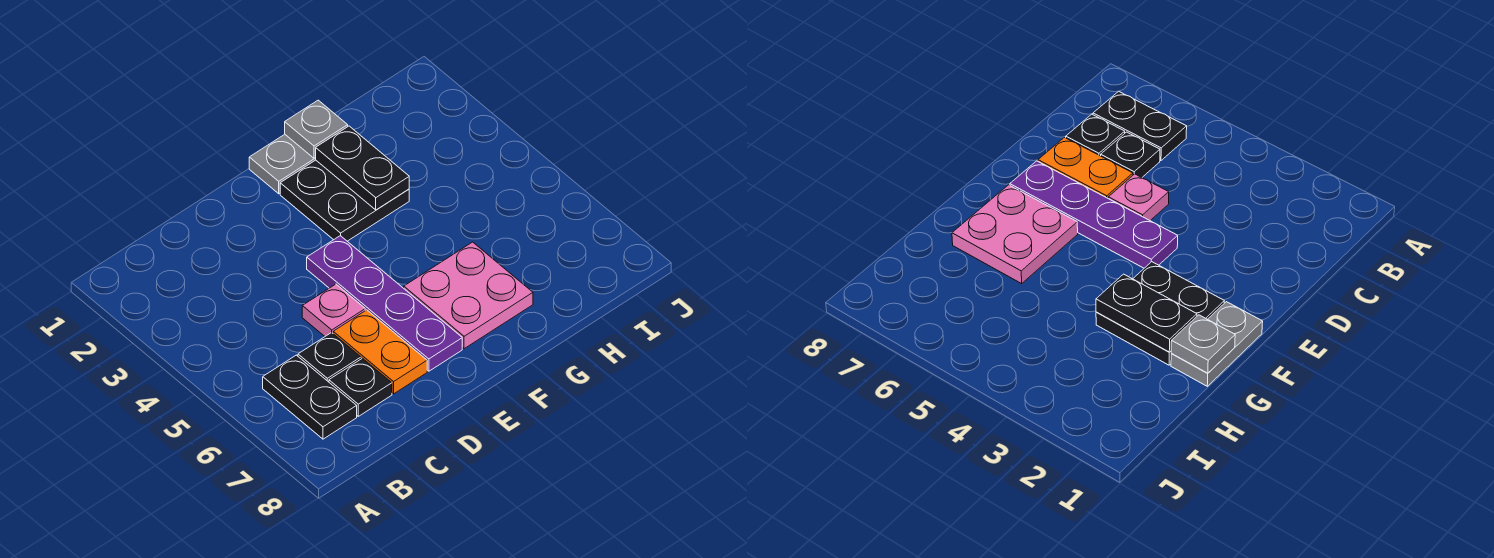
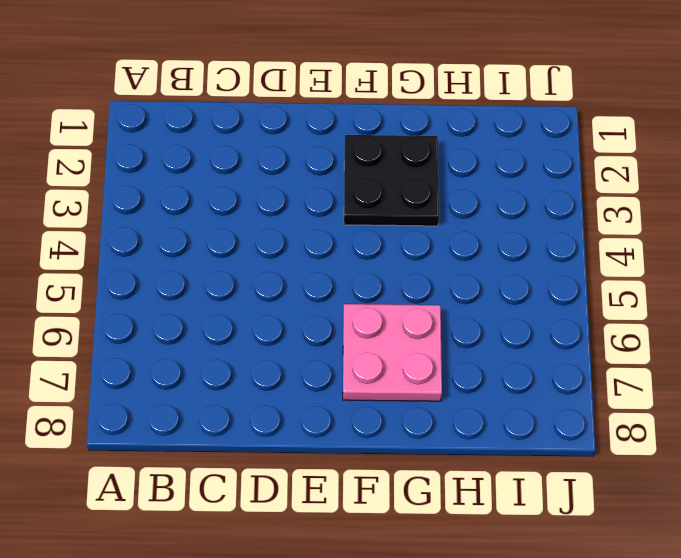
none -> black plate B6:B7 level 1
none -> black plate C6 level 1

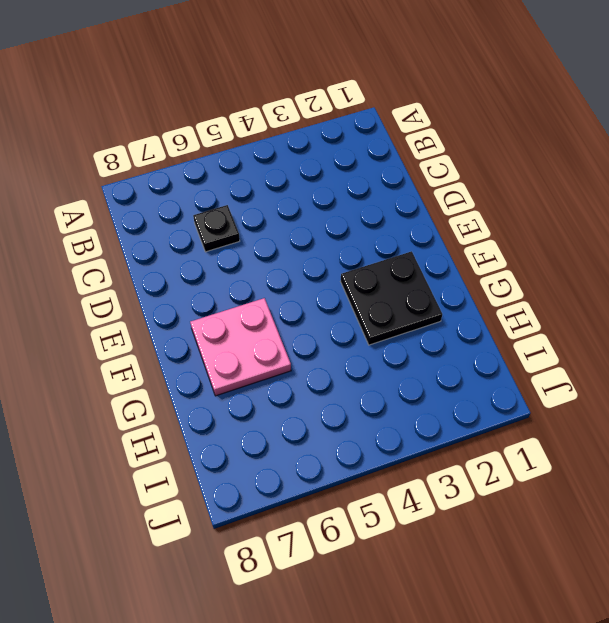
none -> black plate B6:B7 level 1
none -> black plate C7 level 1

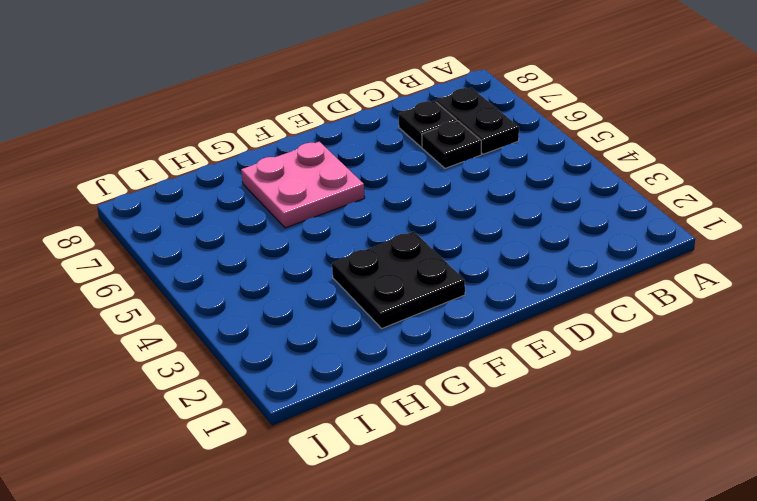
none -> pink plate D5 level 1
none -> orange plate D6:D7 level 1

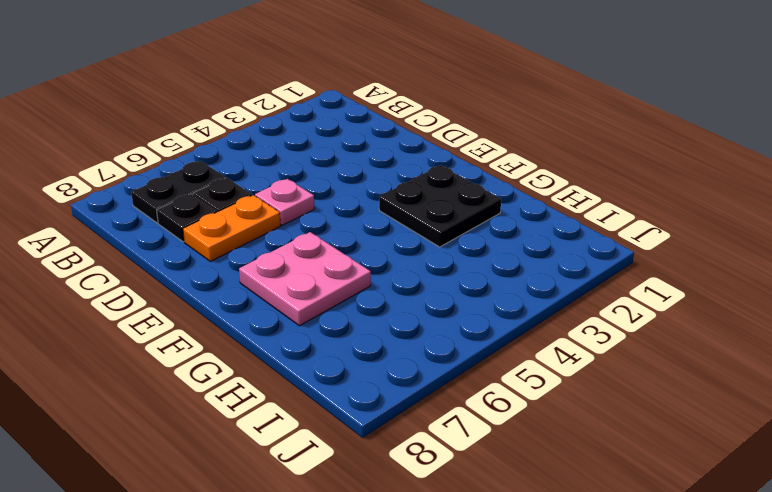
none -> purple plate E4:E7 level 1
none -> grey plate F1:G1 level 1

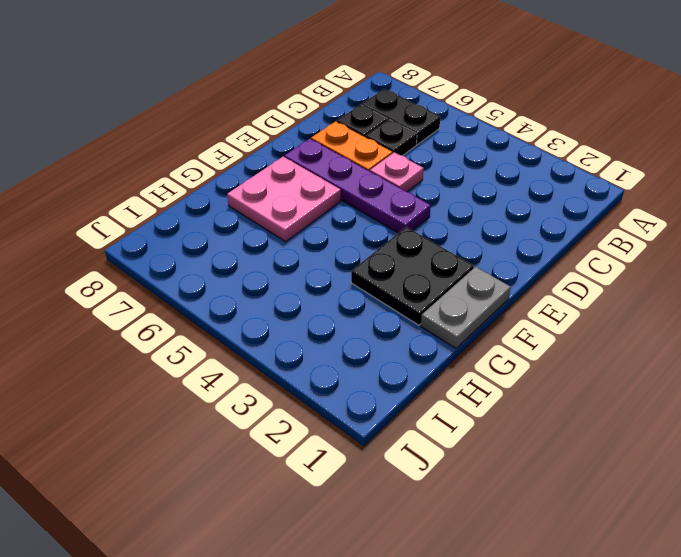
none -> grey plate G1 level 2
none -> black plate G2:G3 level 2

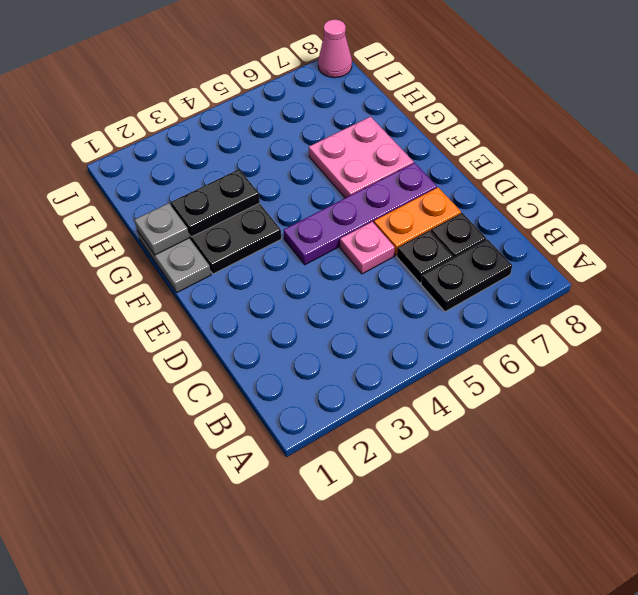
pink cone J8 level 1 -> none

